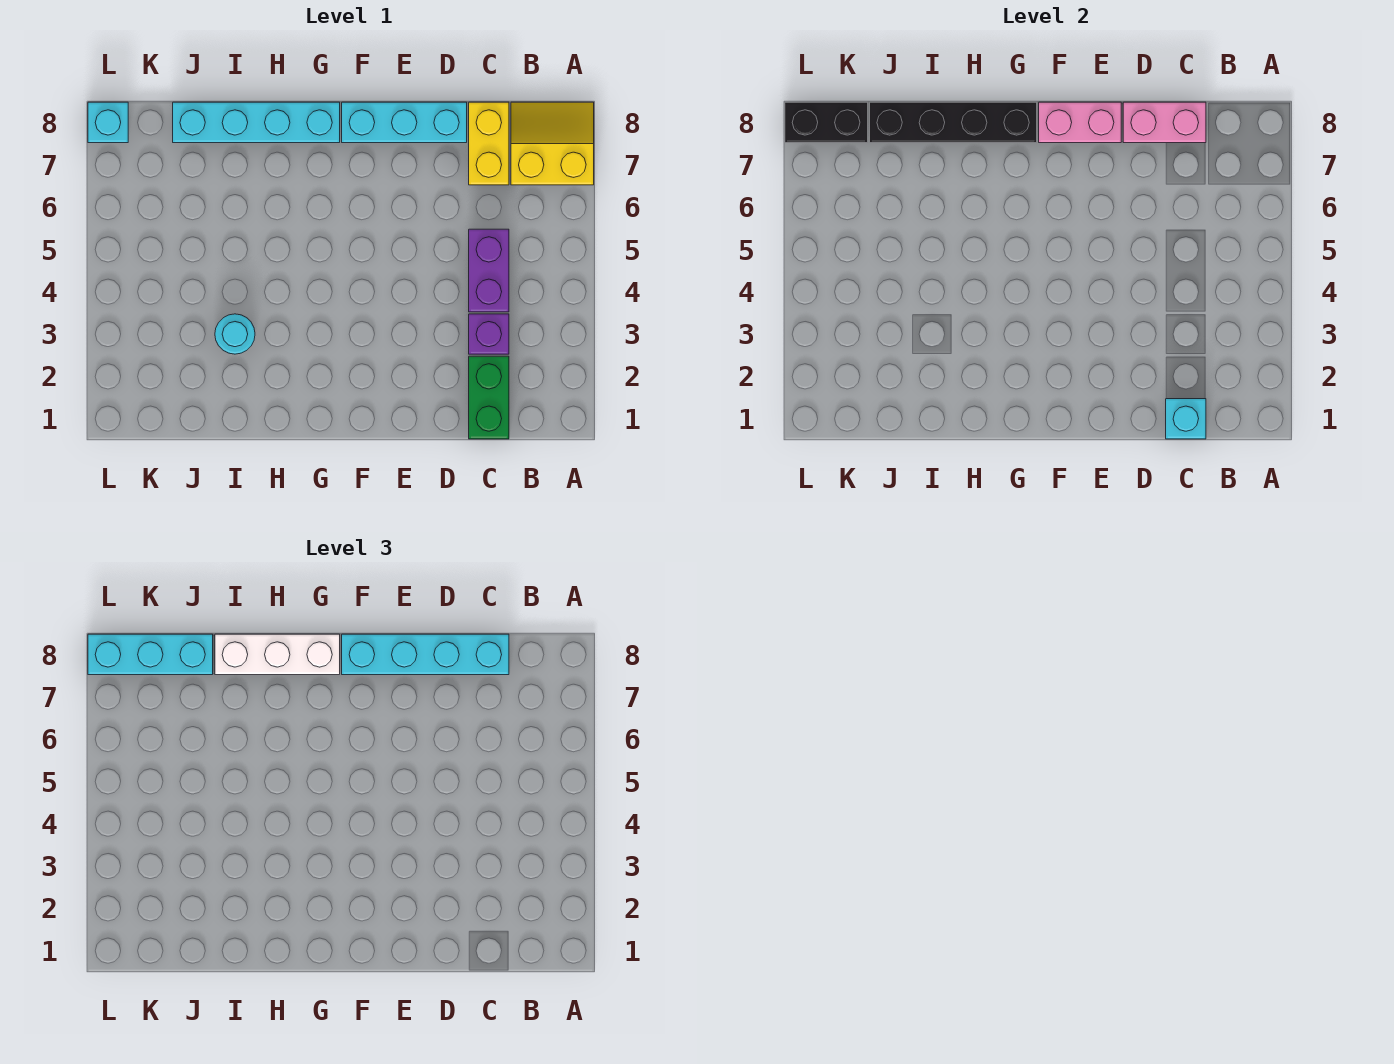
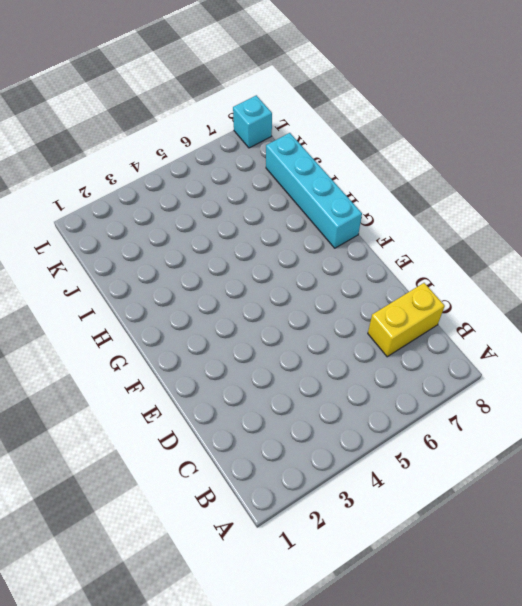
none -> yellow slope A7:B8 level 1 top 7
none -> green brick C1:C2 level 1
none -> purple brick C3 level 1

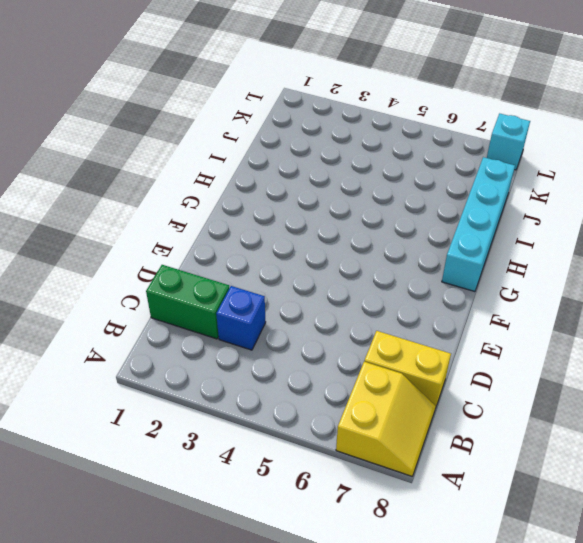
blue brick C3 level 1 -> purple brick C3 level 1
none -> purple brick C4:C5 level 1
none -> cyan brick D8:F8 level 1
none -> cyan round brick I3 level 1

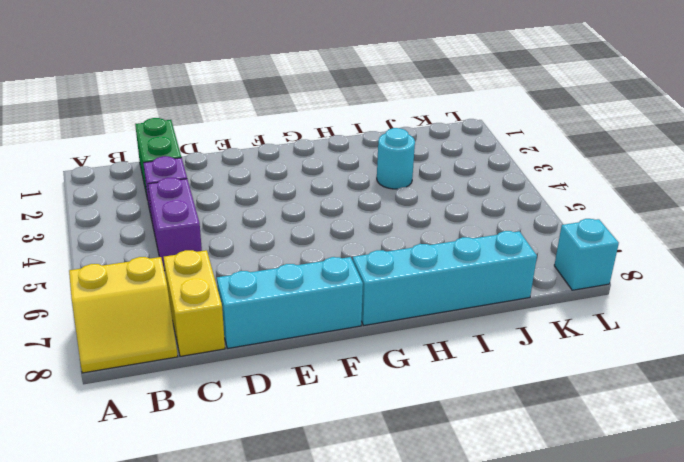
none -> cyan brick C1 level 2
none -> pink brick C8:D8 level 2
none -> pink brick E8:F8 level 2

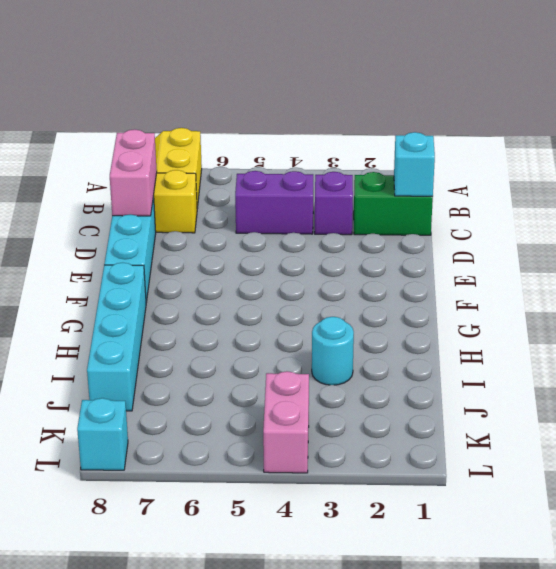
pink brick K4:L4 level 1 -> pink brick E8:F8 level 2
none -> black brick G8:J8 level 2
none -> black brick K8:L8 level 2
none -> cyan brick C8:F8 level 3

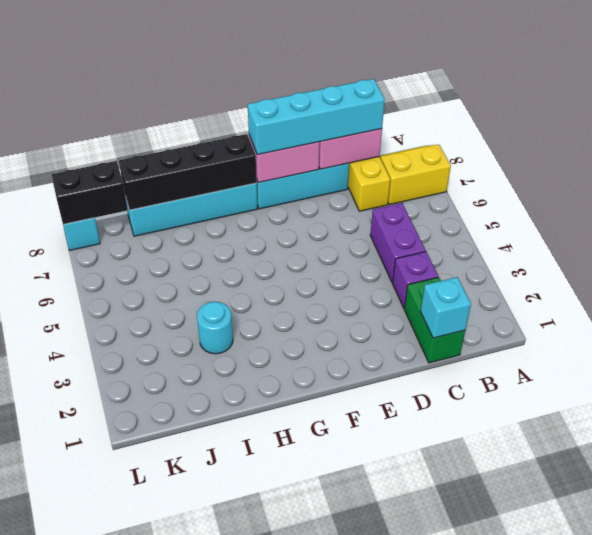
none -> white brick G8:I8 level 3
none -> cyan brick J8:L8 level 3

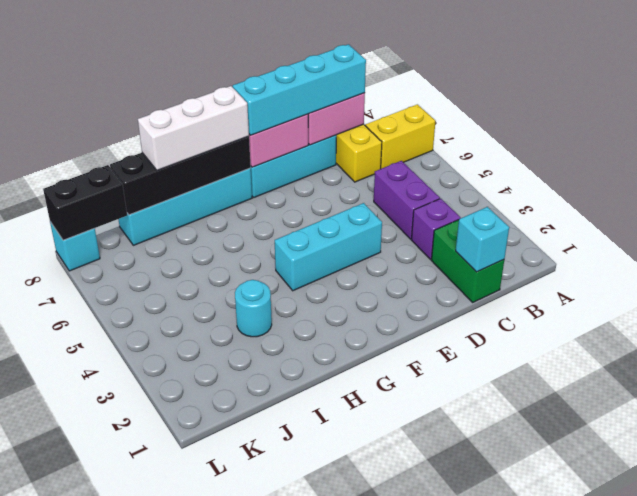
cyan brick E4:G4 level 1 -> cyan brick J8:L8 level 3

